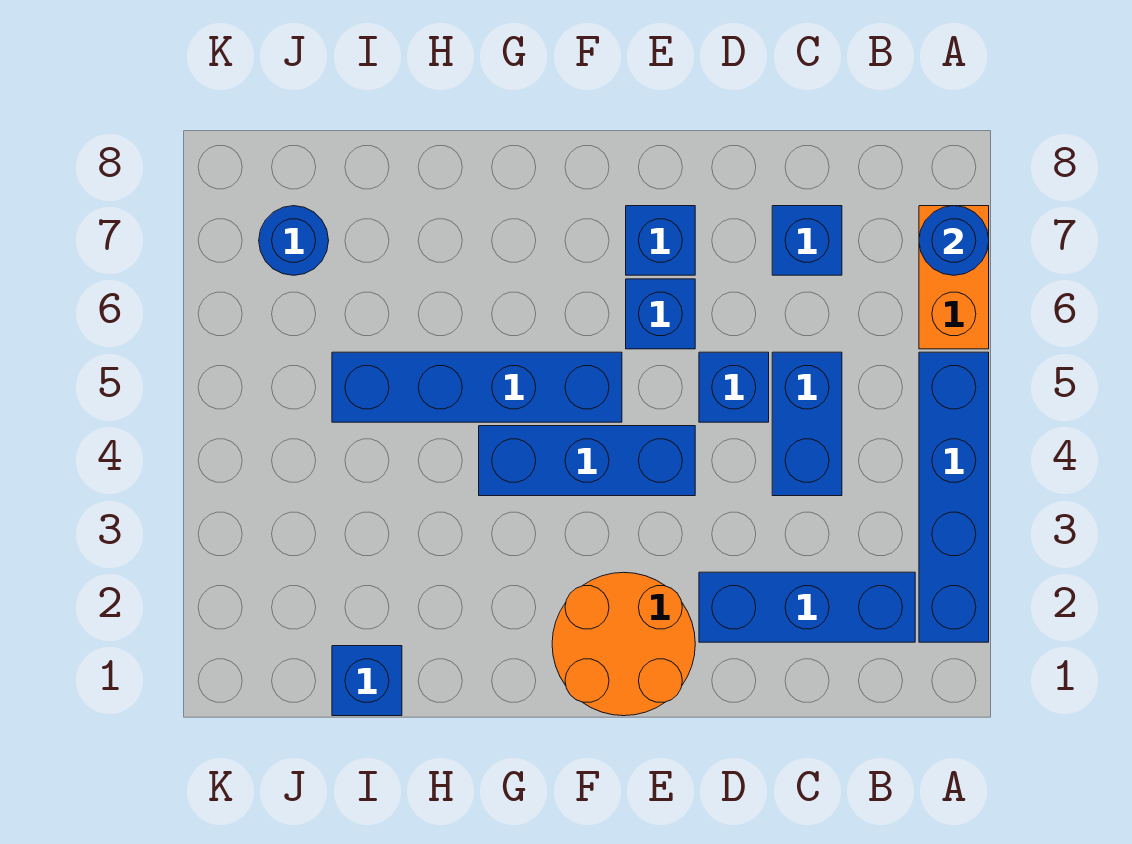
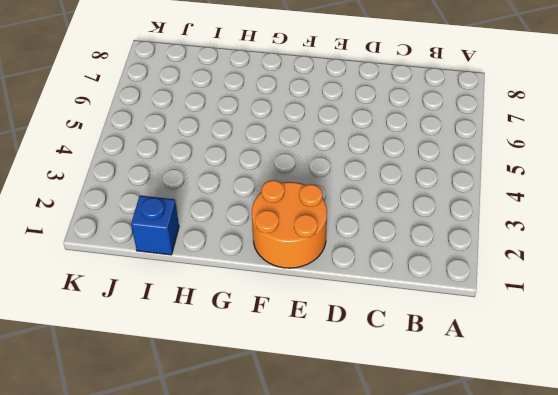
none -> blue brick A2:A5 level 1
none -> orange brick A6:A7 level 1
none -> blue brick B2:D2 level 1

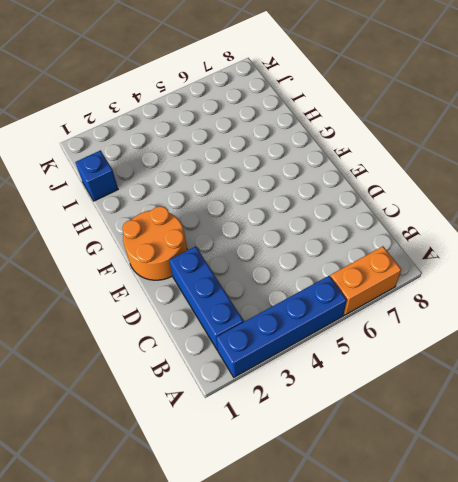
none -> blue brick C4:C5 level 1
none -> blue brick C7 level 1
none -> blue brick D5 level 1

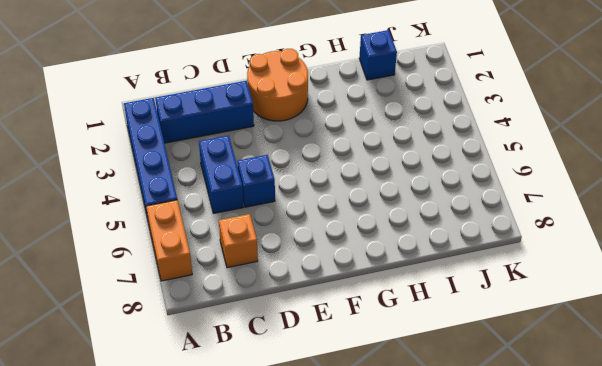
orange brick C7 level 1 -> blue brick C7 level 1
none -> blue brick E4:G4 level 1
none -> blue brick E6 level 1
none -> blue brick E7 level 1

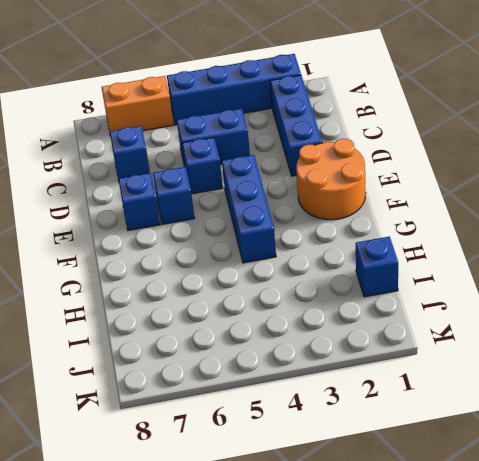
none -> blue brick F5:I5 level 1
none -> blue round brick J7 level 1
none -> blue round brick A7 level 2

